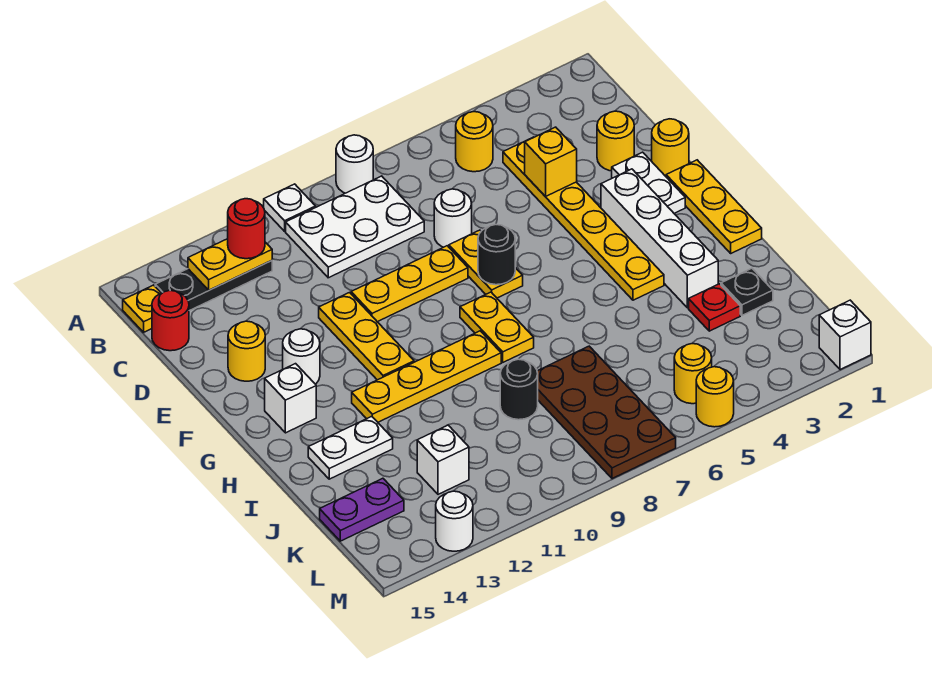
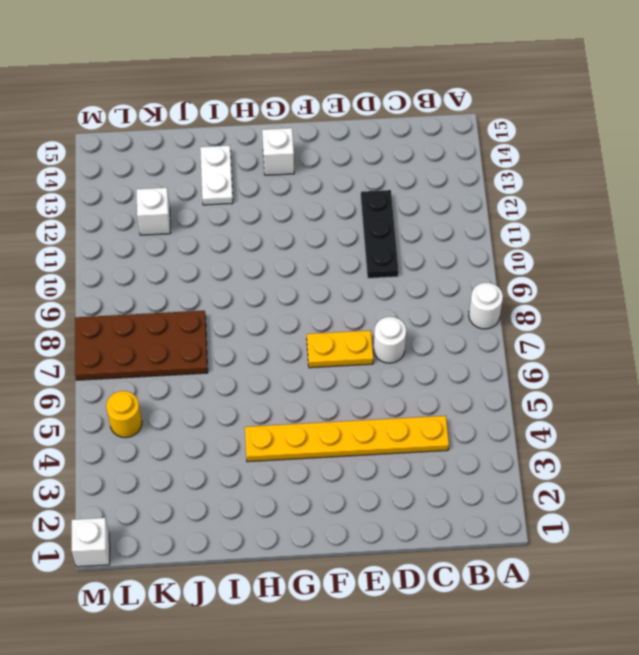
black plate D10:D12 level 1 -> black plate B12:B14 level 1
none -> white plate A10 level 1
none -> yellow round brick B5 level 1
none -> white plate B8:C10 level 1
none -> yellow plate B15 level 1

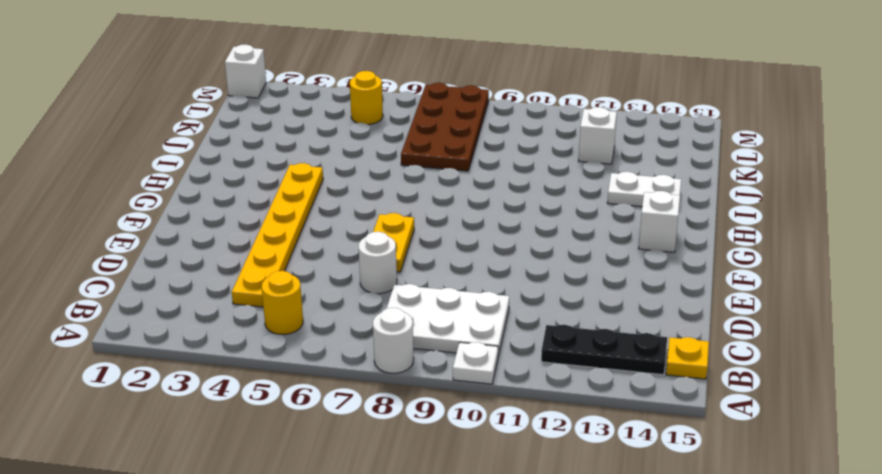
none -> red round brick C15 level 1
none -> yellow round brick D2 level 1
none -> yellow round brick E1 level 1
none -> white plate E2:F2 level 1

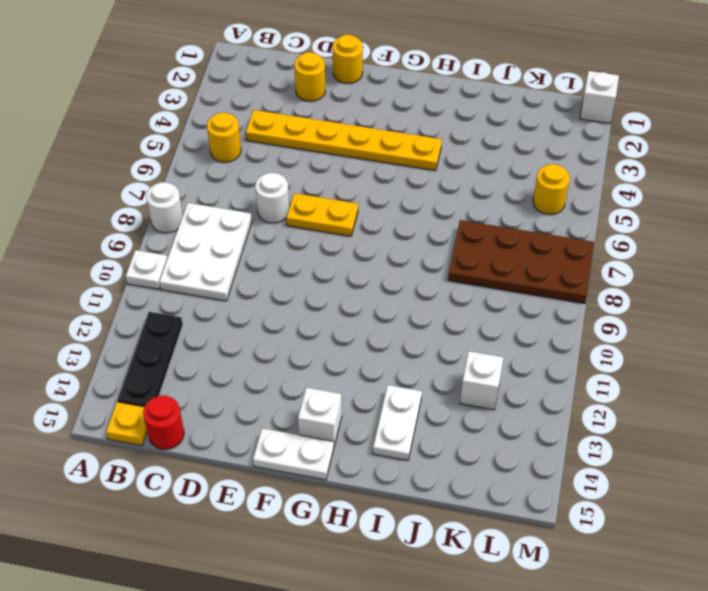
white plate F15:G15 level 1 -> white plate E2:F2 level 1
none -> yellow plate E8:E10 level 1
none -> yellow plate E11:G11 level 1
none -> yellow round brick E14 level 1
none -> yellow plate F1:H1 level 1

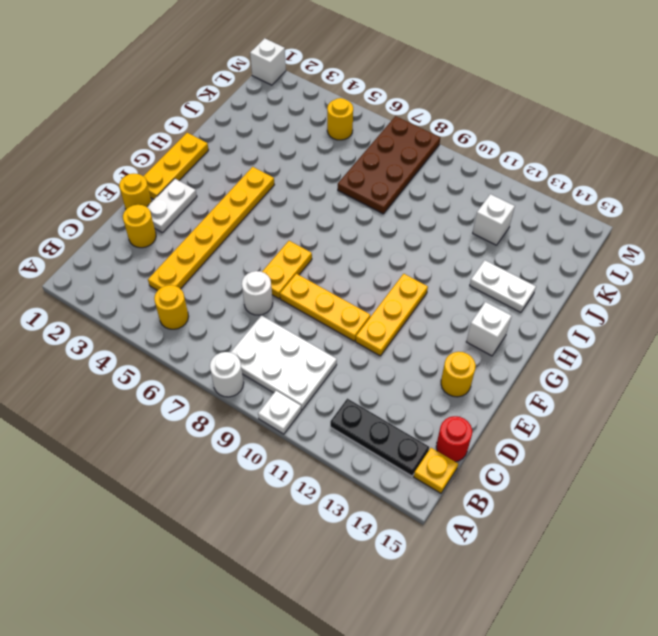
none -> white brick F3:I3 level 1
none -> white round brick F13 level 1
none -> yellow plate G8:H8 level 1
none -> yellow plate H9:H12 level 1

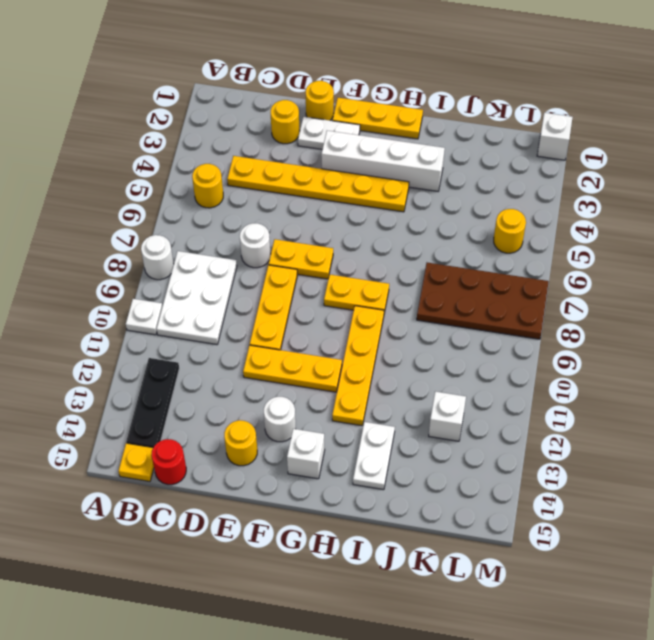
none -> black plate J2 level 1
none -> red plate J3 level 1
none -> black round brick J9 level 1
none -> purple plate K14:K15 level 1

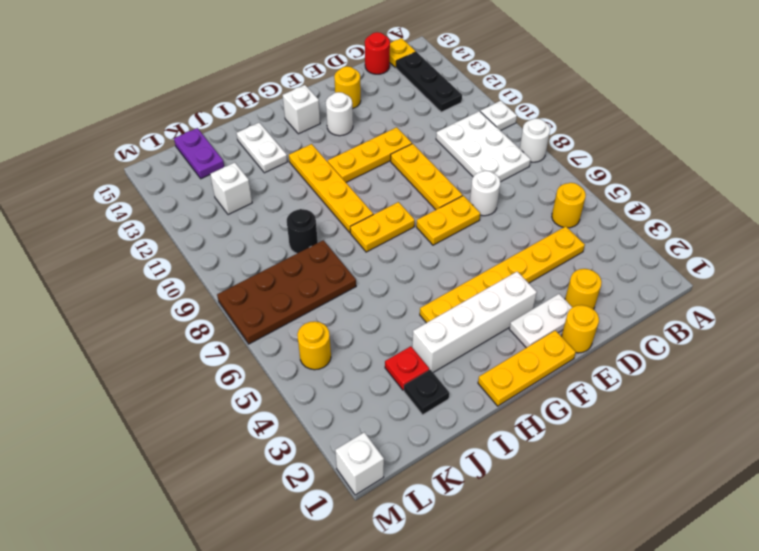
none -> yellow round brick M5 level 1
none -> white round brick M13 level 1
none -> yellow plate B12:B13 level 2
none -> yellow brick D4 level 2

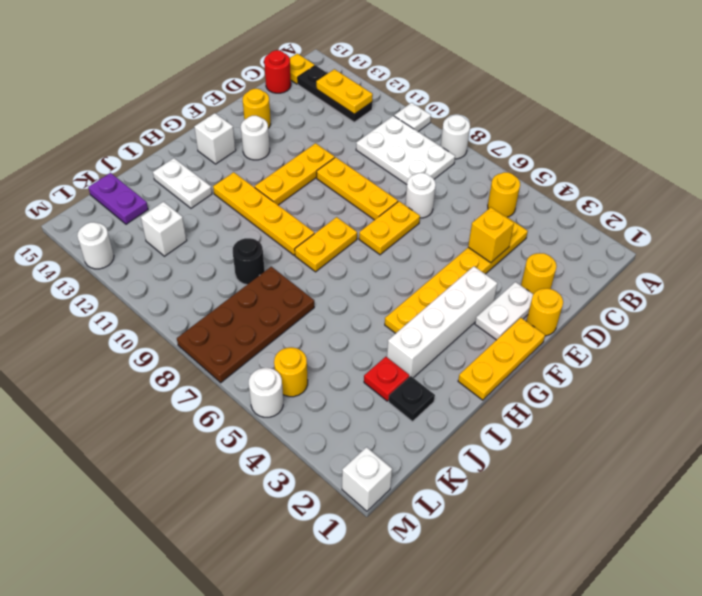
white round brick M5 level 1 -> yellow round brick M5 level 1
none -> black round brick F7 level 2
none -> red round brick B12 level 3

